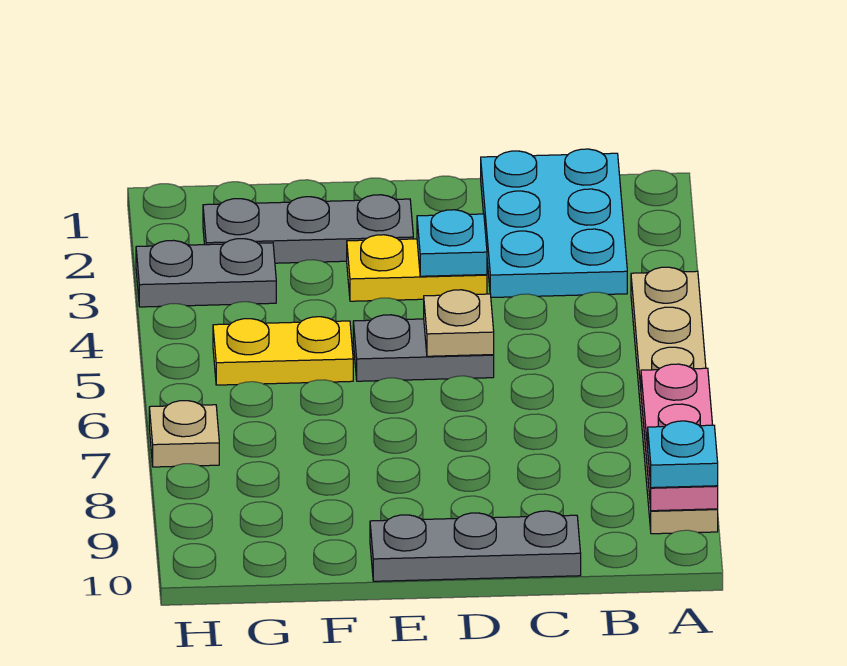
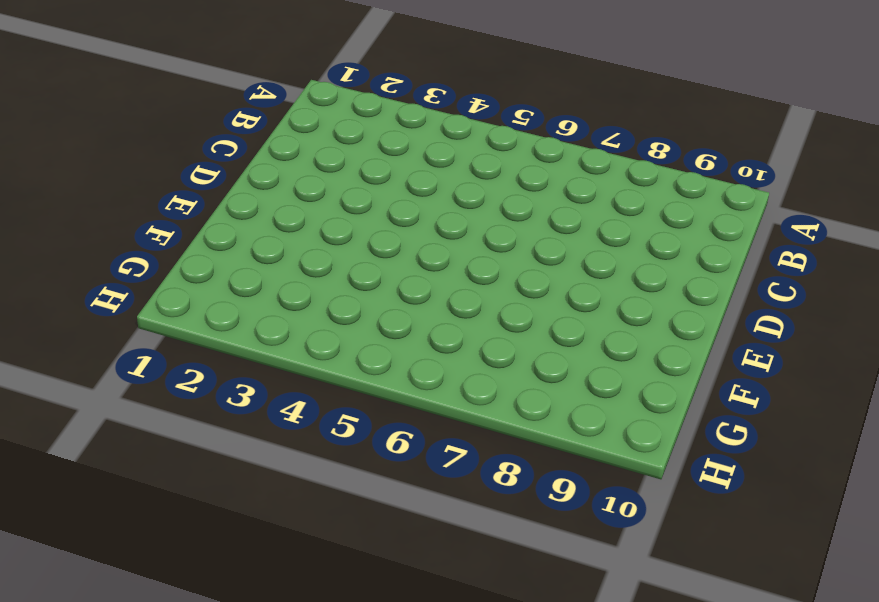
none -> tan plate A4:A9 level 1
none -> cyan plate B1:C3 level 1
none -> grey plate C10:E10 level 1

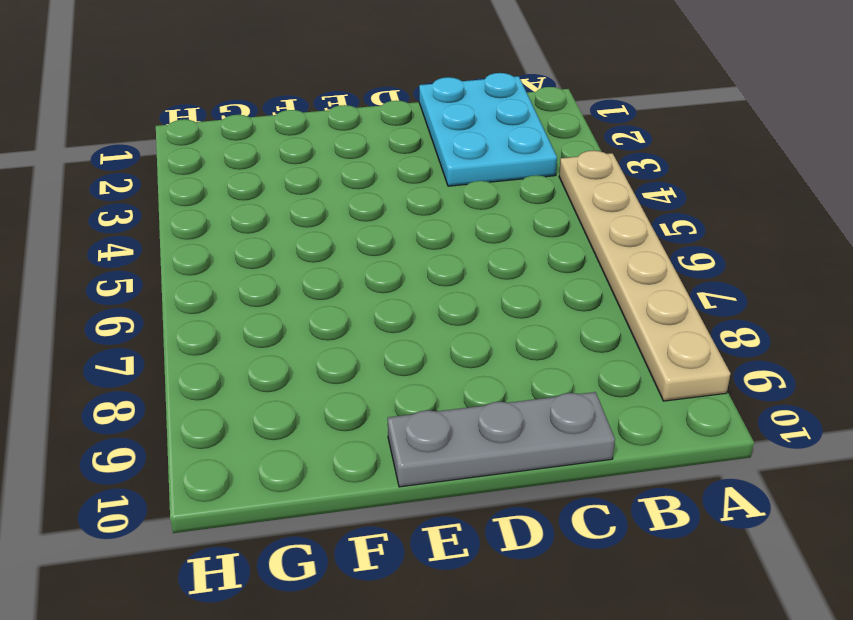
none -> yellow plate D3:E3 level 1
none -> grey plate D5:E5 level 1
none -> grey plate E2:G2 level 1

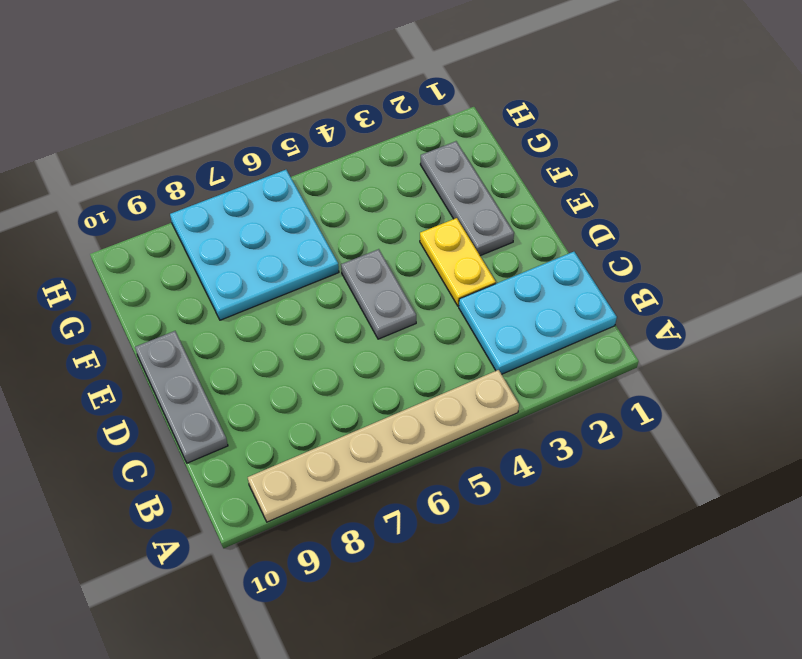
cyan plate F6:H8 level 1 -> tan plate H7 level 1
none -> yellow plate F5:G5 level 1
none -> grey plate G3:H3 level 1
none -> pink plate A7:A9 level 2

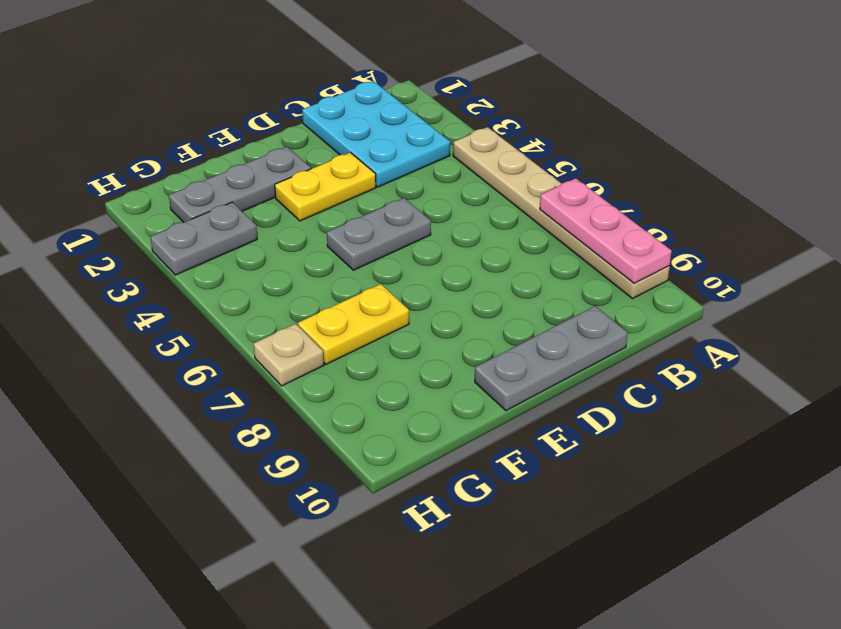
yellow plate F7:G7 level 1 -> yellow plate F5:G5 level 1
none -> cyan plate D3 level 2
none -> tan plate D5 level 2
none -> cyan plate A9 level 3

